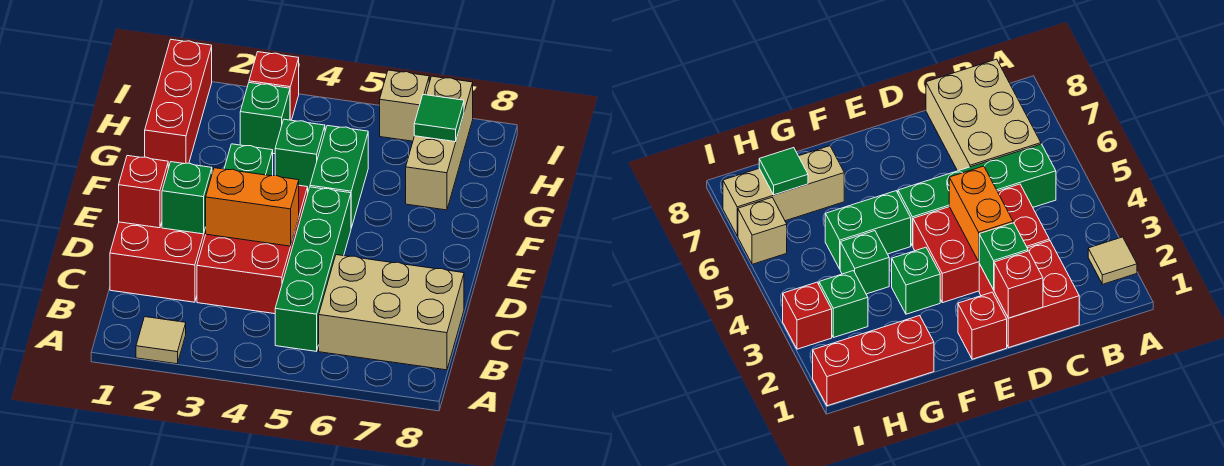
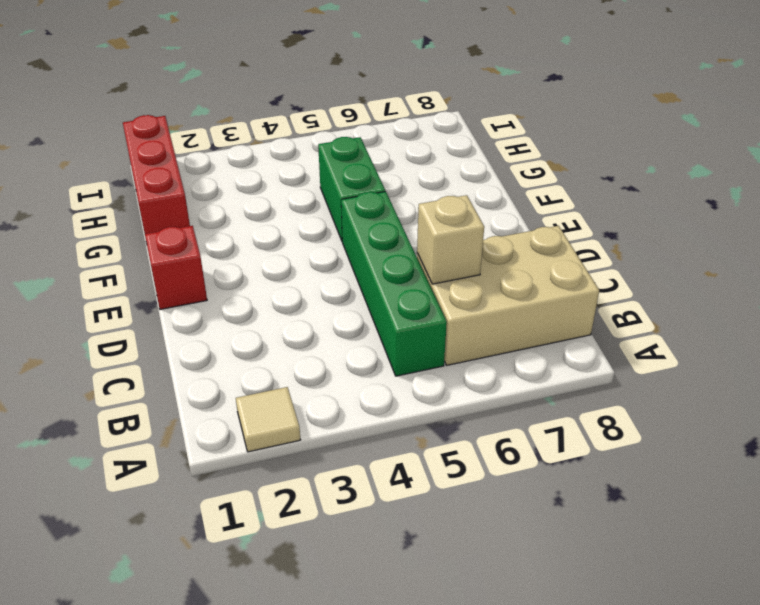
tan brick C6 level 2 -> tan brick I6 level 1
none -> red brick C1:D2 level 1
none -> red brick C3:E4 level 1
none -> green brick F3 level 1

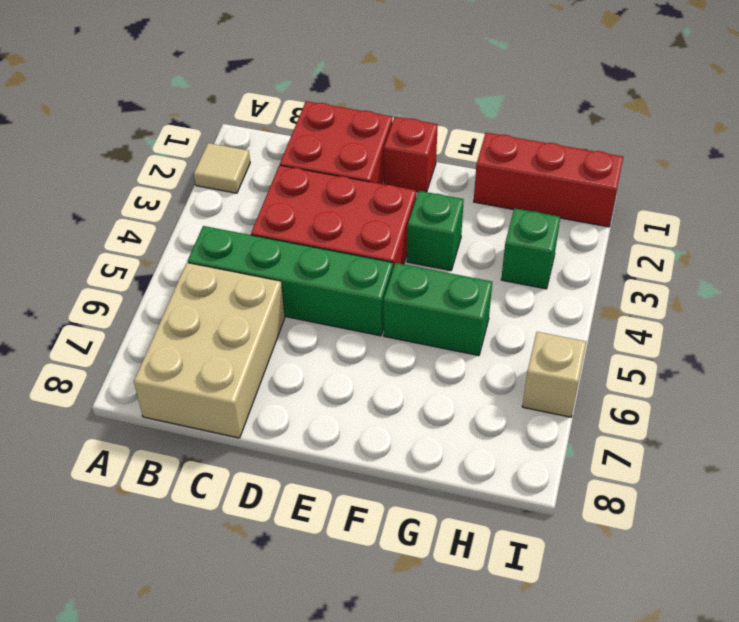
none -> green brick G4 level 1
none -> tan brick G7:I7 level 1
none -> red brick I3 level 1

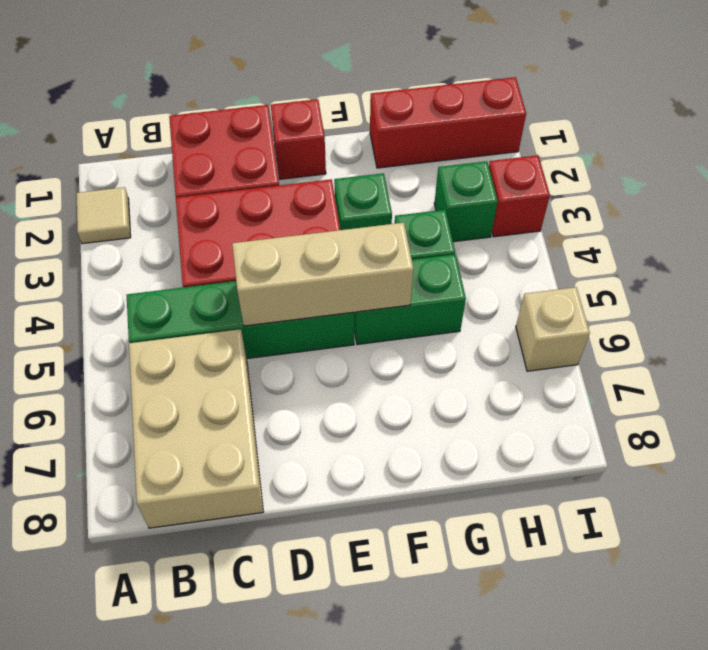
tan brick D5:F5 level 2 -> tan brick G7:I7 level 1
none -> red brick D1 level 2
none -> green brick D2 level 2
none -> orange brick D3:D4 level 2

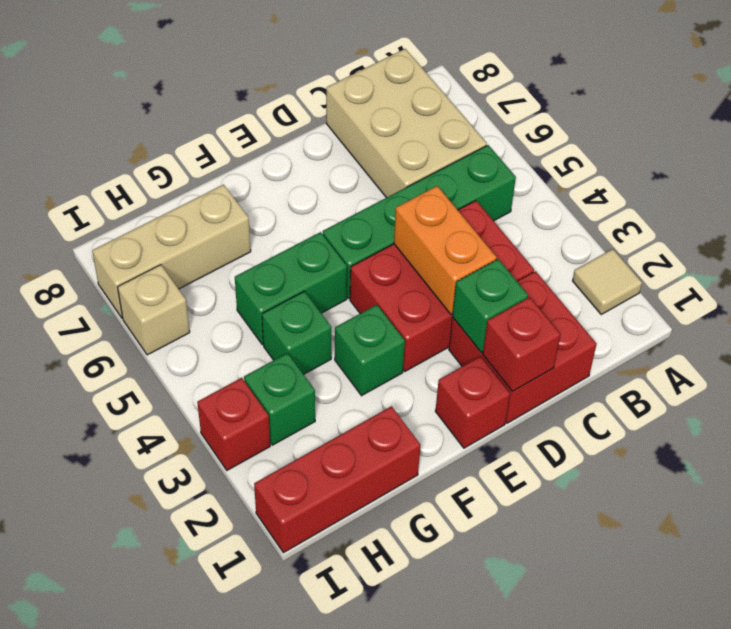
none -> green tile H7 level 2

